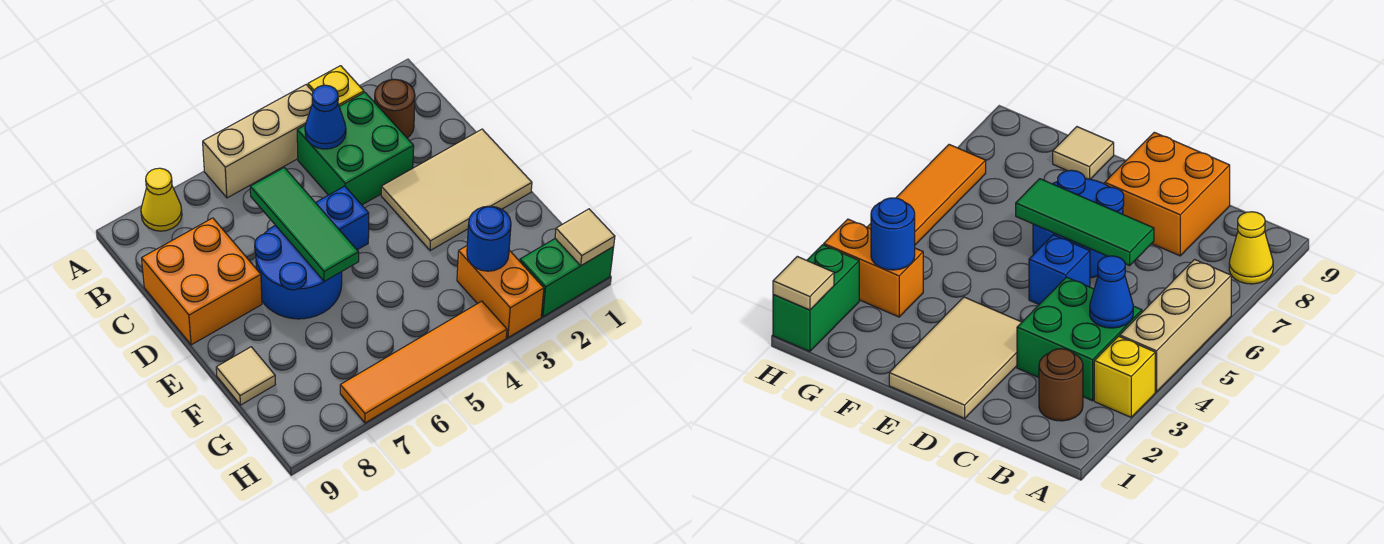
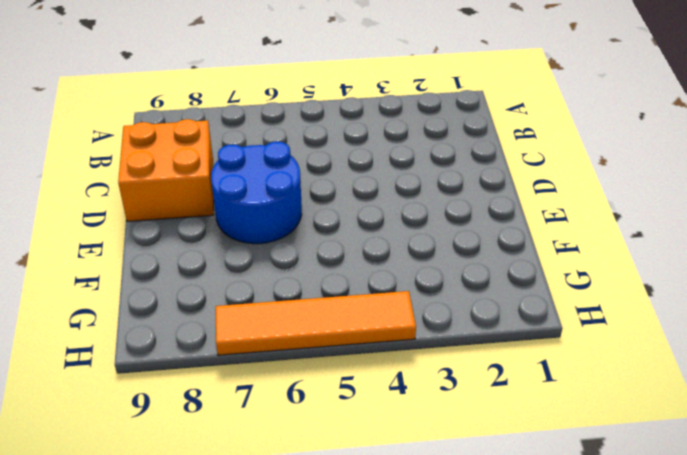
none -> yellow brick A3 level 1
none -> tan brick A4:A6 level 1
none -> yellow cone A8 level 1

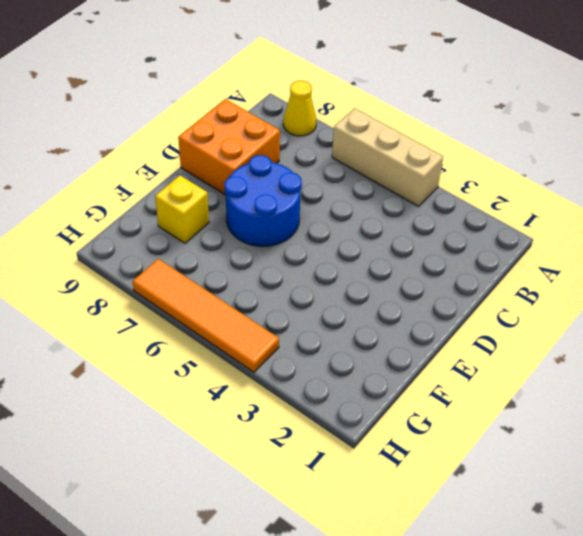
yellow brick F8 level 1 -> yellow brick A3 level 1
none -> brown round brick B2 level 1
none -> green brick B3:C4 level 1
none -> tan tile D1:E3 level 1

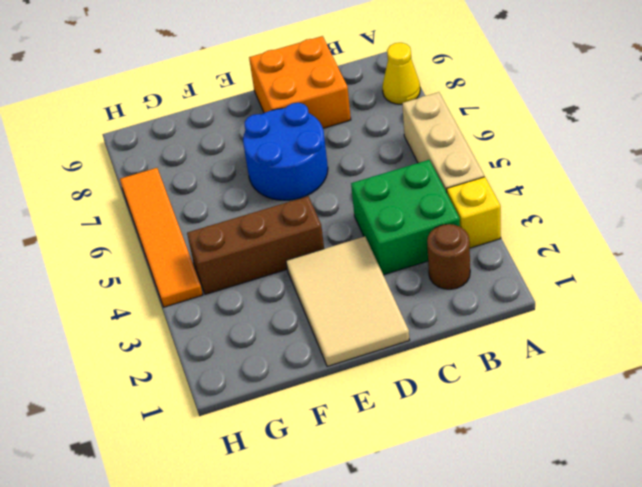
brown brick E4:G4 level 1 -> none
none -> blue brick D5 level 1
none -> tan tile F9 level 1
none -> orange brick G3:H3 level 1

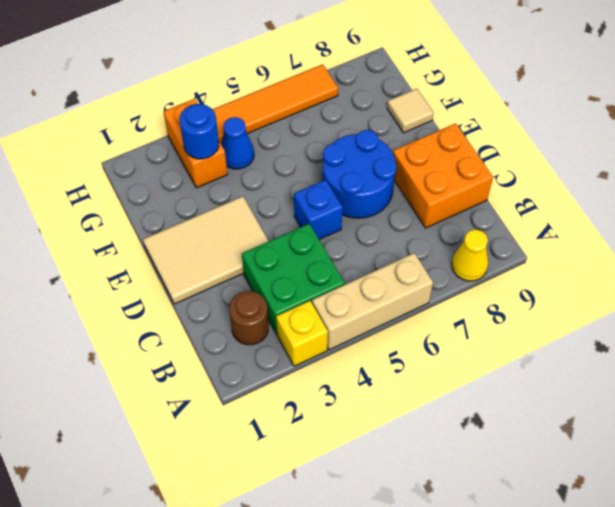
blue cone G4 level 1 -> blue cone B4 level 2
none -> green brick H1:H2 level 1
none -> green tile C6:E6 level 2
none -> tan tile H1 level 2

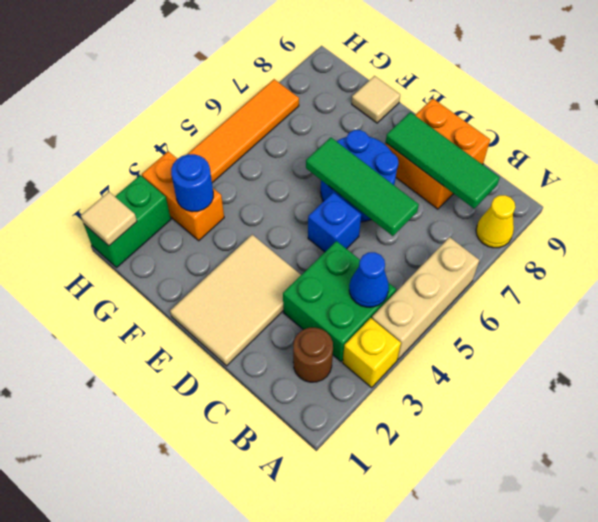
green tile B8:D8 level 2 -> none

